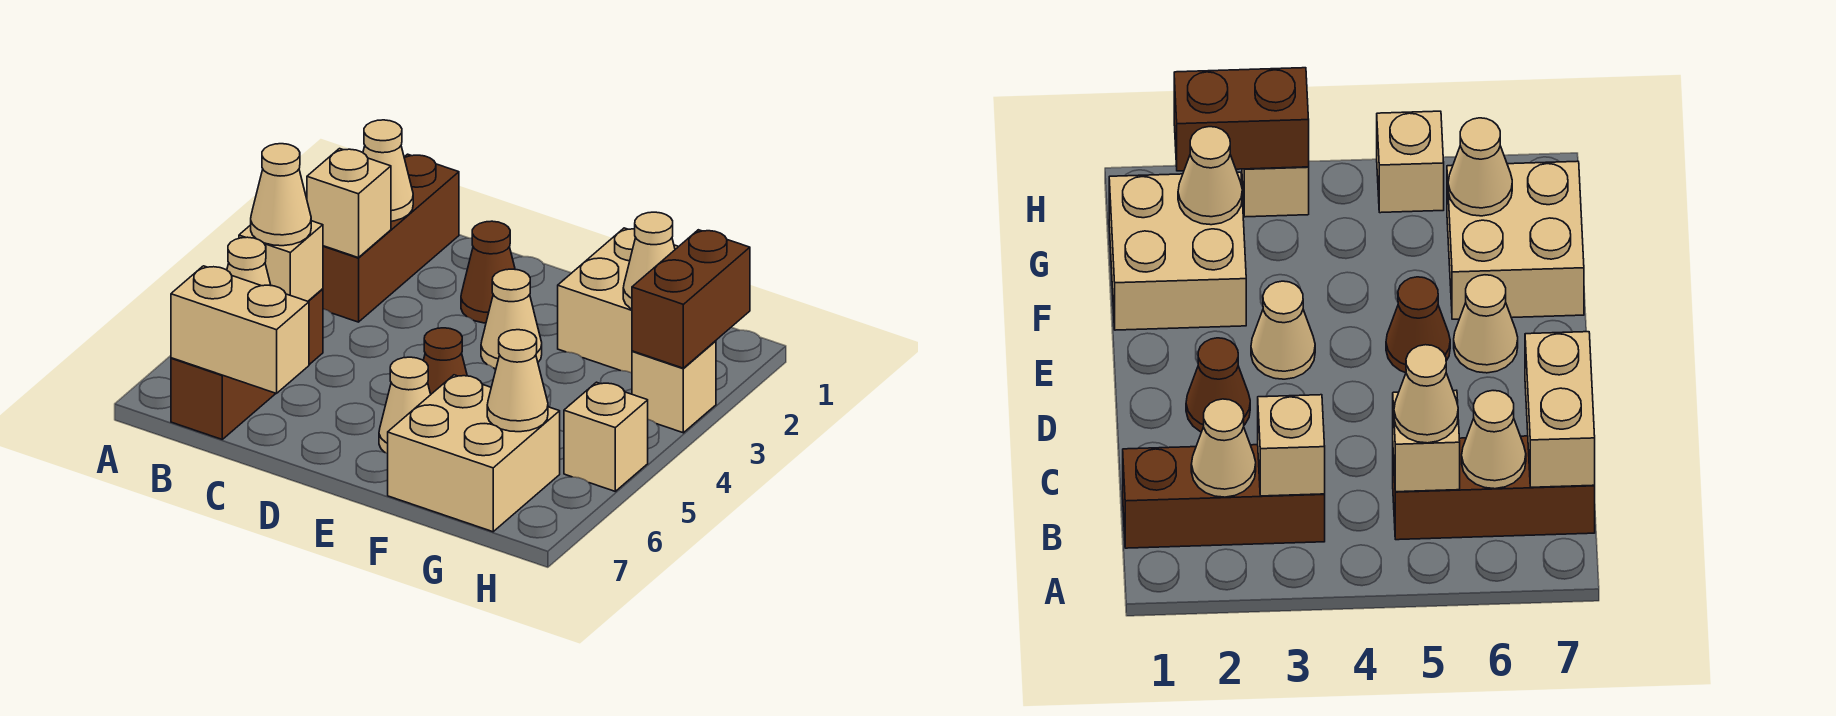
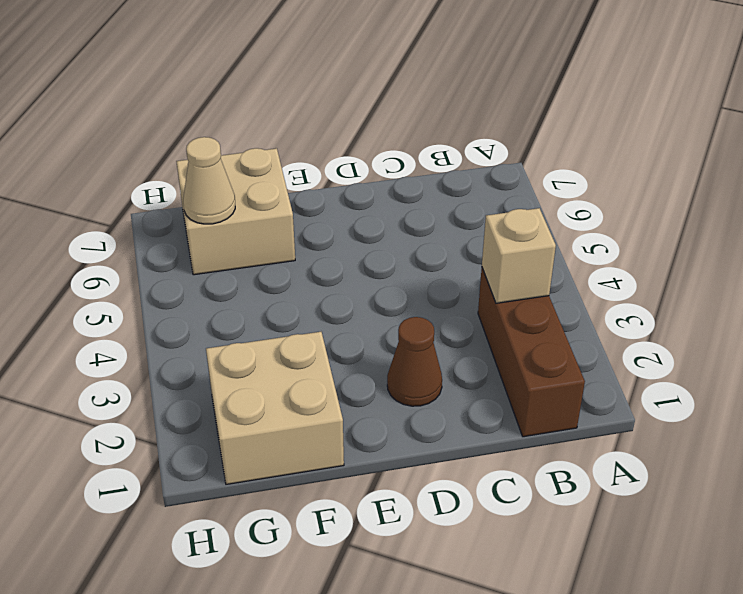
none -> brown brick B5:B7 level 1
none -> tan cone E3 level 1
none -> brown cone E5 level 1

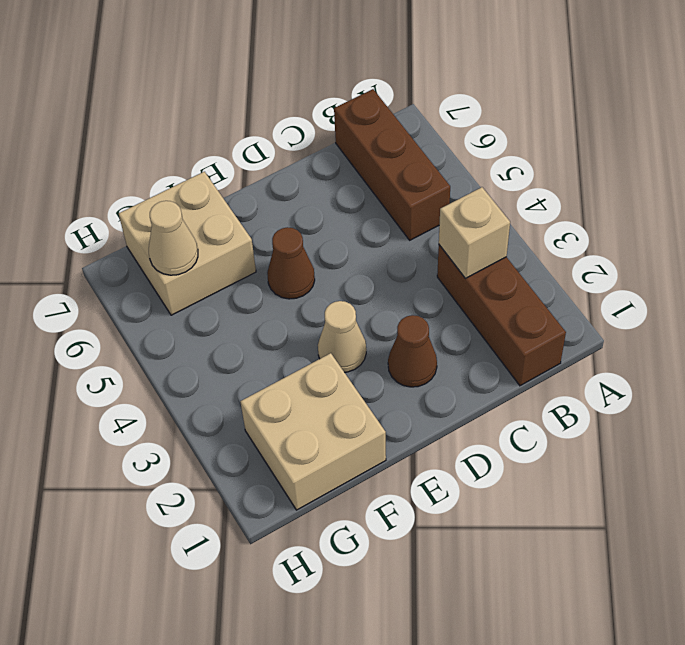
none -> tan cone E6 level 1
none -> tan brick H3 level 1
none -> tan brick H5 level 1

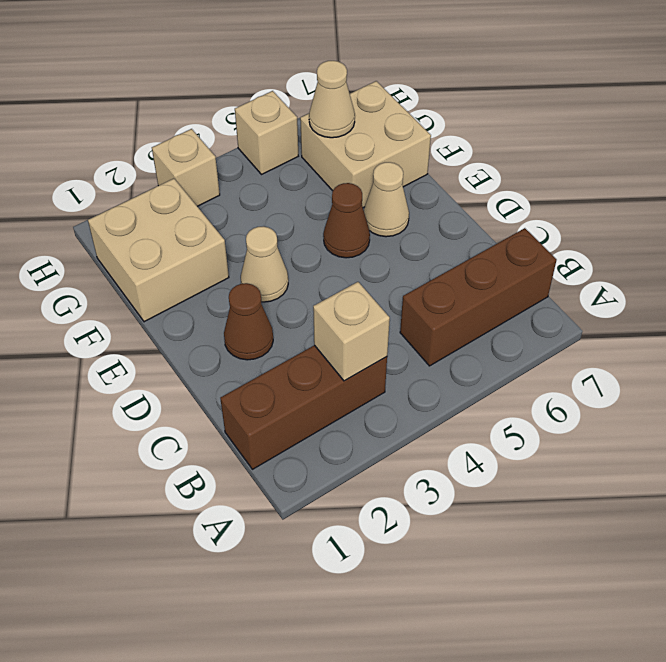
none -> tan cone B2 level 2
none -> tan brick B5 level 2
none -> tan cone B6 level 2

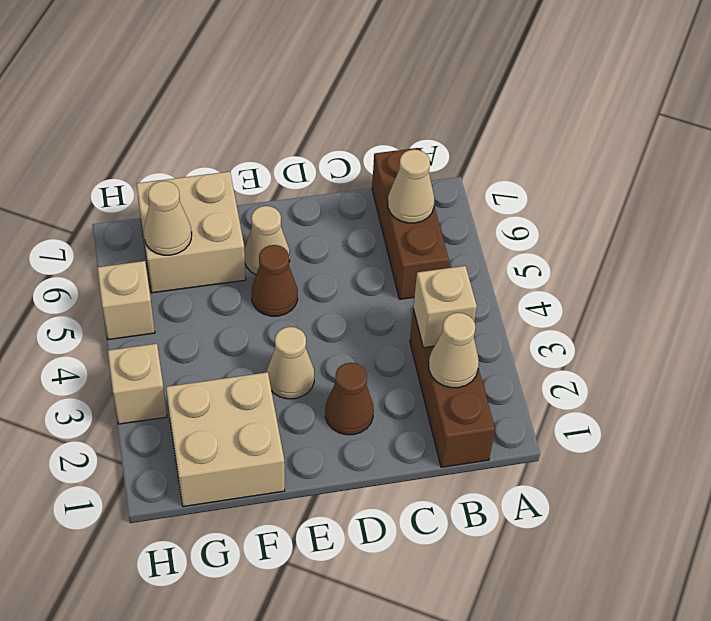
none -> tan brick B5 level 2
none -> tan brick B7:C7 level 2
none -> tan cone G2 level 2

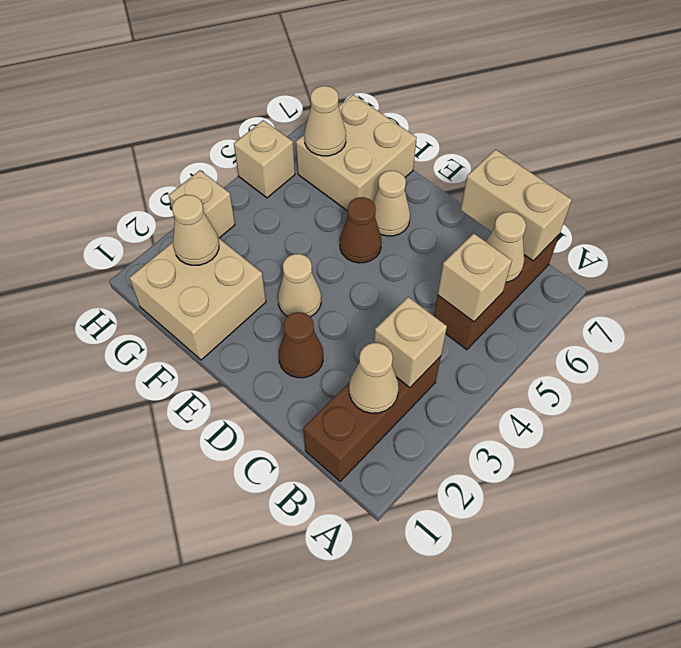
none -> brown brick H2:H3 level 2
none -> tan cone B5 level 3

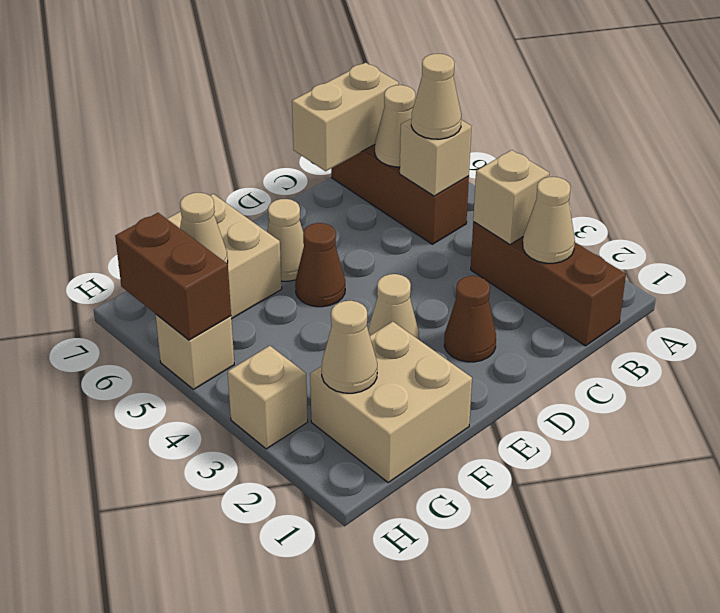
brown brick H5:H6 level 2 -> brown brick H2:H3 level 2

